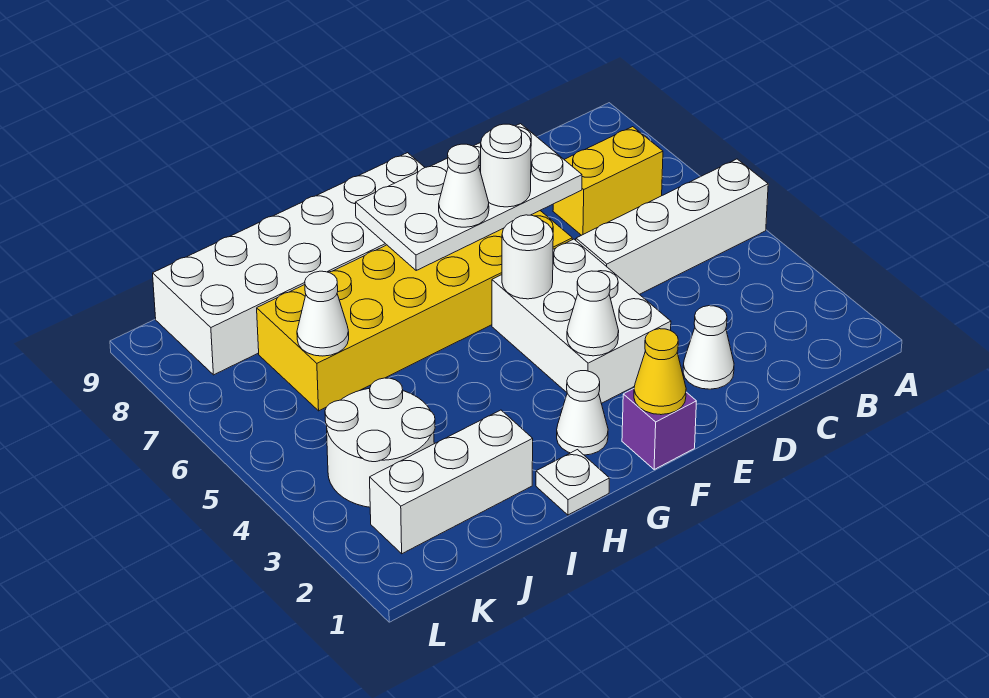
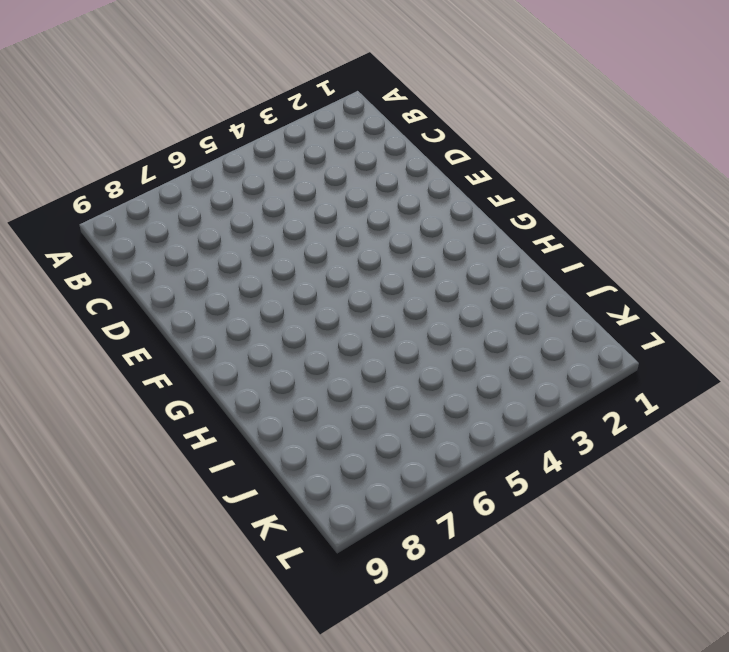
none -> white brick A5:D5 level 1
none -> yellow brick B7:C7 level 1
none -> white cone D2 level 1

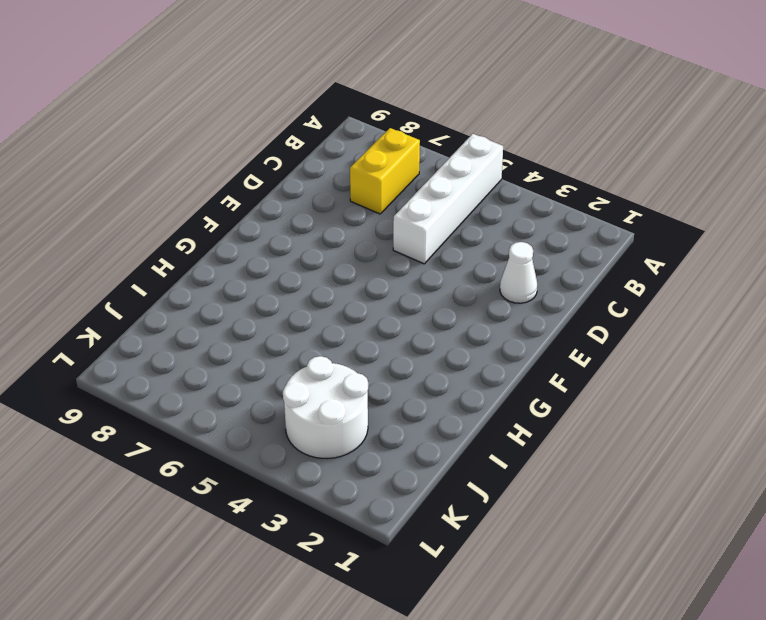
none -> white brick E3:F5 level 1
none -> yellow brick E6:J7 level 1
none -> purple brick F1 level 1

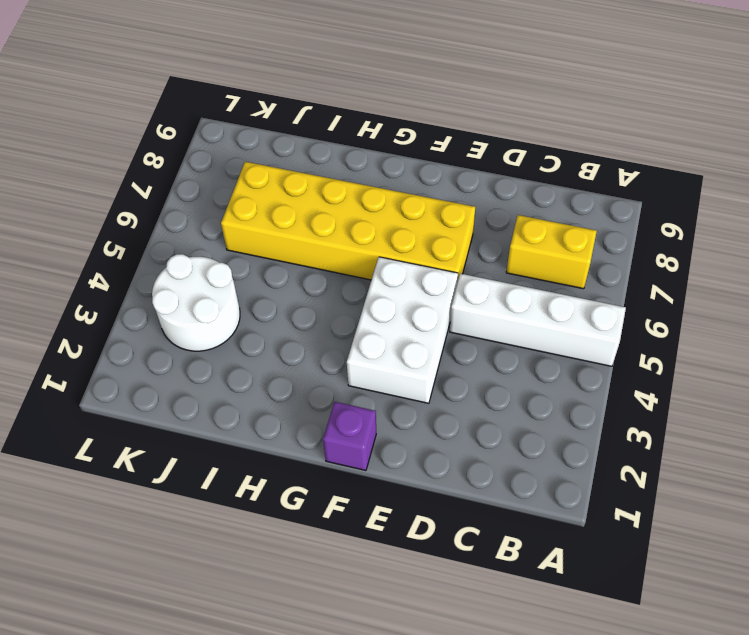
none -> white cone D2 level 1
none -> white brick F8:K9 level 1
none -> white cone G2 level 1

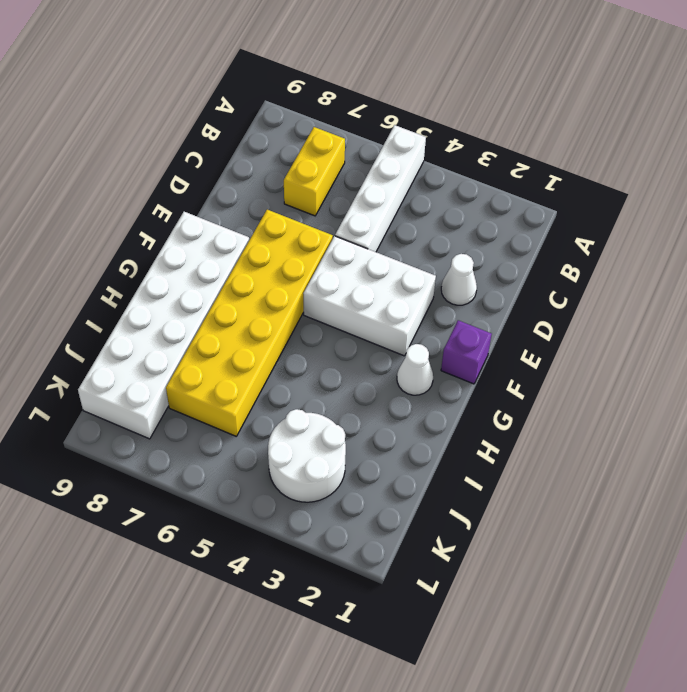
none -> white plate H1 level 1
none -> white brick I2:K2 level 1
none -> white plate D7:G8 level 2

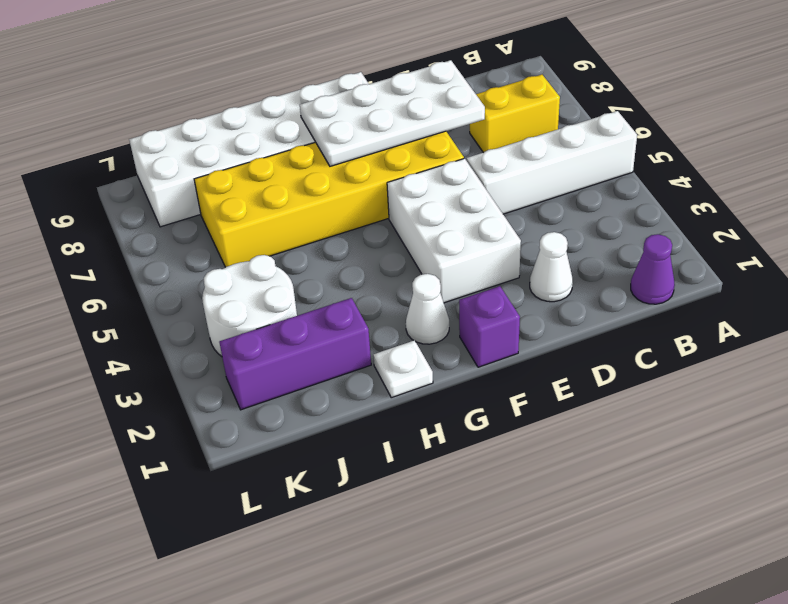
purple cone B1 level 1 -> none
purple brick I2:K2 level 1 -> white brick I2:K2 level 1
none -> yellow cone F1 level 2
none -> white cone F3 level 2
none -> white round brick F5 level 2

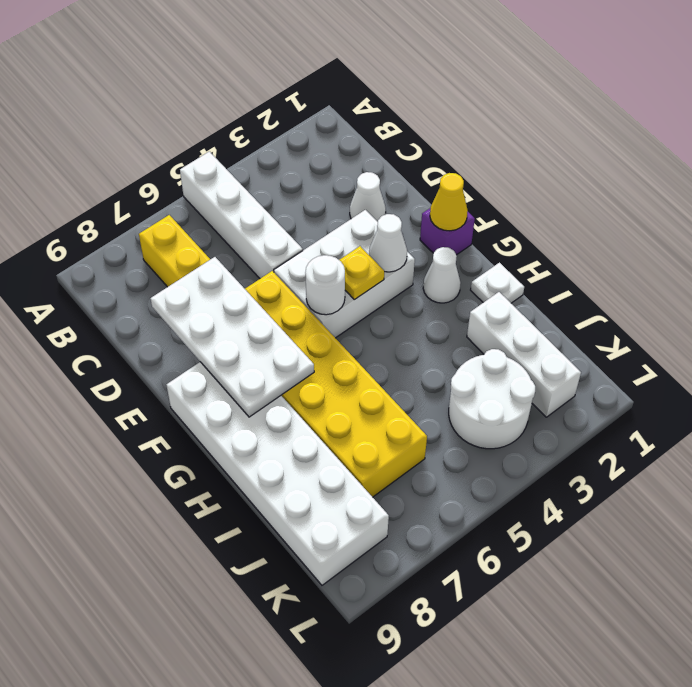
yellow plate F4 level 2 -> none
none -> white cone J6 level 2
none -> white round brick E7 level 3
none -> white cone F7 level 3

